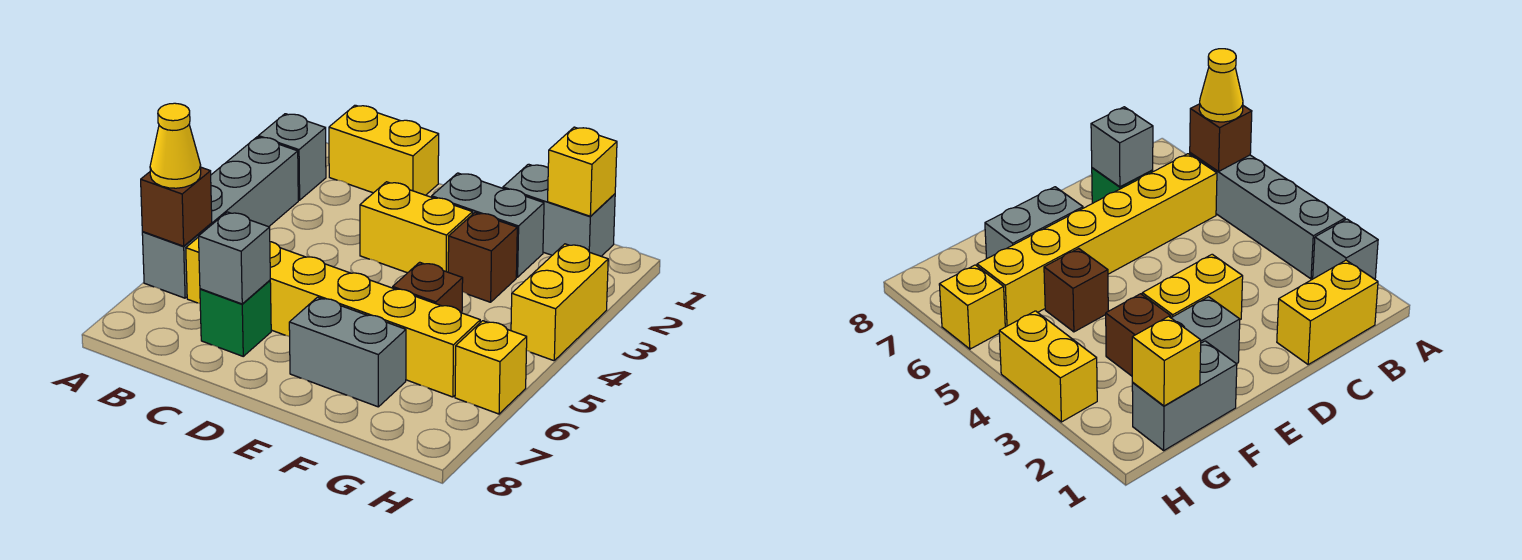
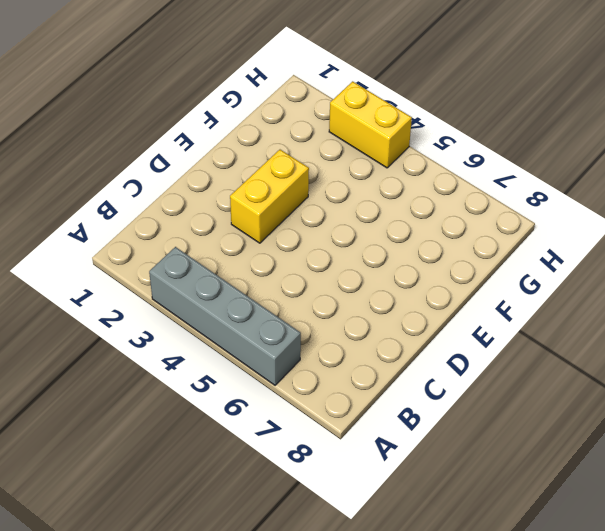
none -> grey brick A2 level 1
none -> yellow brick B1:C1 level 1
none -> yellow brick B6:G6 level 1

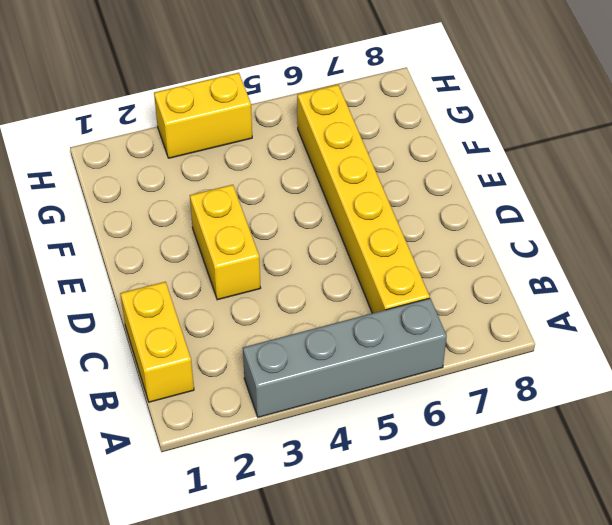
none -> grey brick A2 level 1
none -> green brick C7 level 1
none -> grey brick E2:F2 level 1

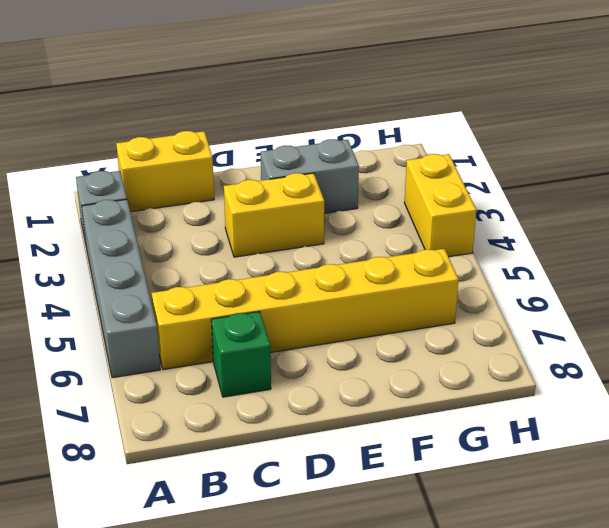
none -> grey brick E7:F7 level 1
none -> grey brick F1:G1 level 1
none -> brown brick F3 level 1

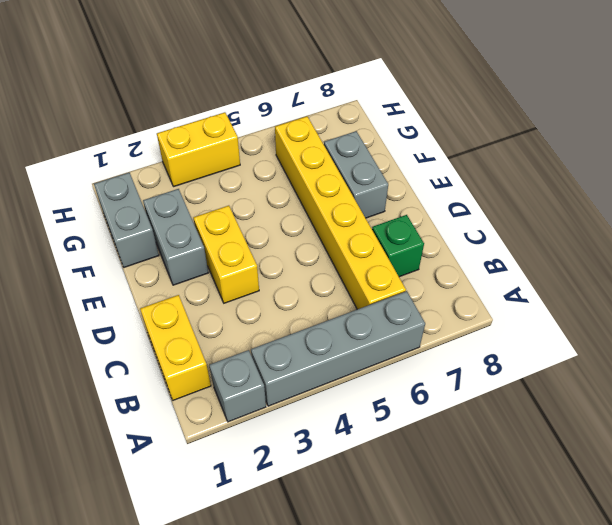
none -> brown brick F3 level 1
none -> brown brick F5 level 1
none -> yellow brick H6 level 1

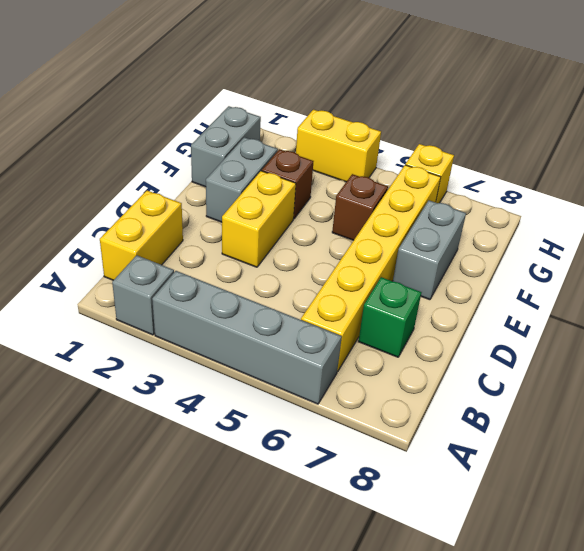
none -> brown brick A6 level 2
none -> grey brick C7 level 2
none -> yellow brick G1 level 2

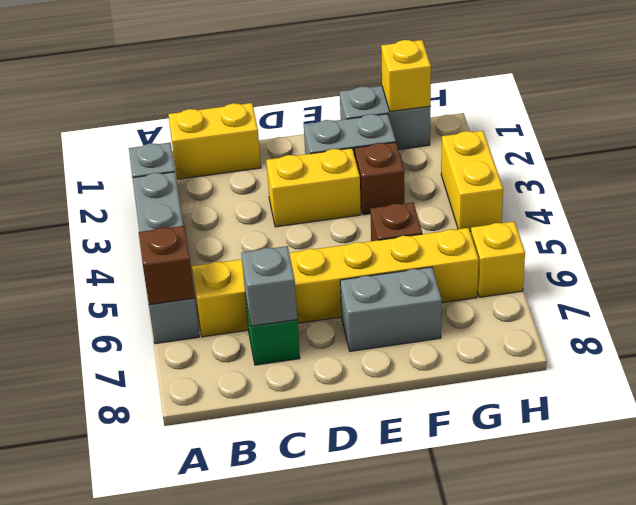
none -> yellow cone A6 level 3

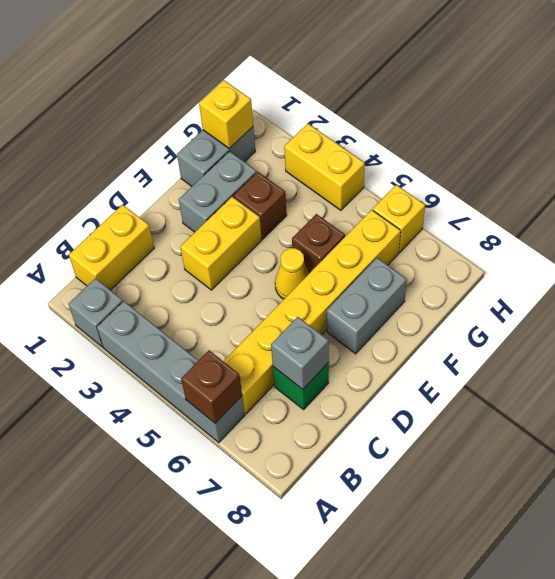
yellow cone E5 level 1 -> yellow cone A6 level 3

